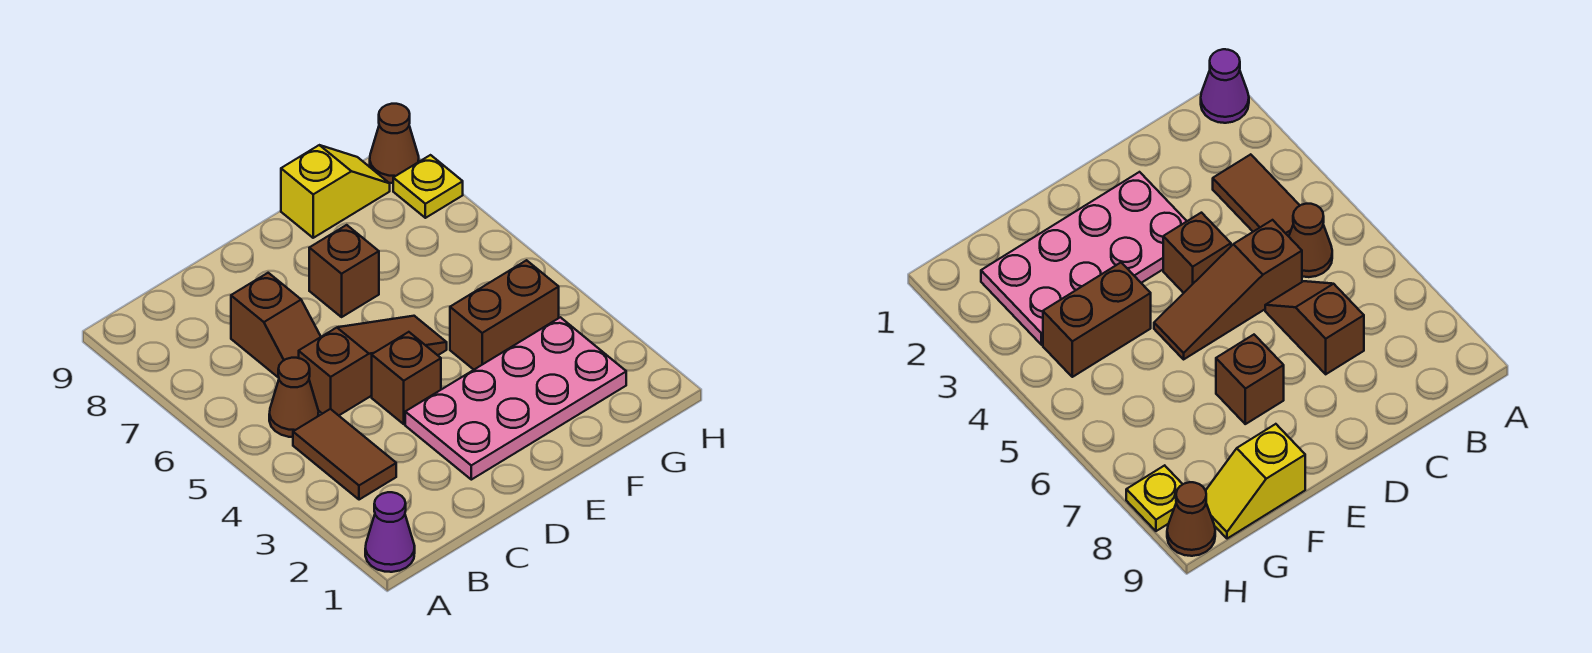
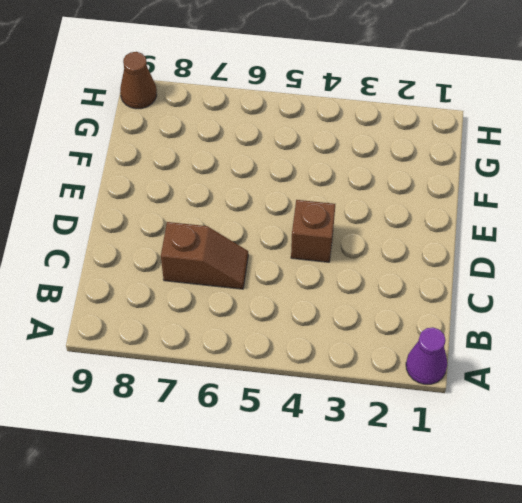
none -> brown tile B3:B4 level 1
none -> brown cone B5 level 1
none -> brown slope C5:E5 level 1 top C

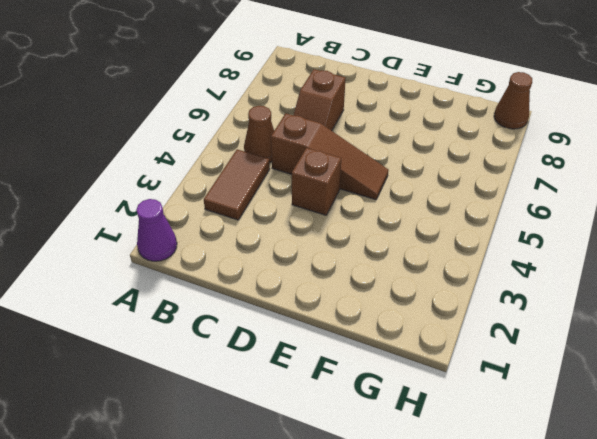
none -> pink plate D2:G3 level 1
none -> brown brick E7 level 1
none -> brown brick F4:G4 level 1

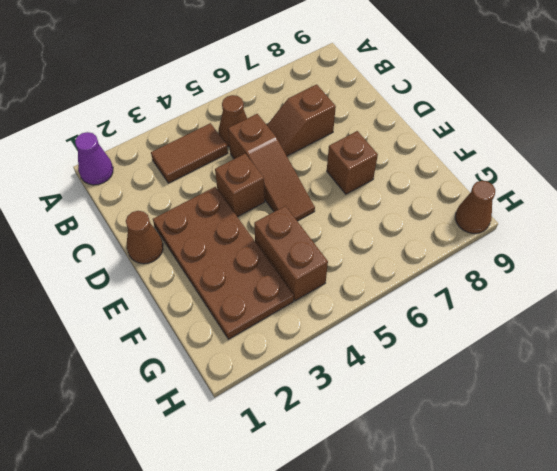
brown cone D1 level 1 -> none
brown plate D2:G3 level 1 -> pink plate D2:G3 level 1
none -> yellow slope F9:G9 level 1 top F
none -> yellow plate H8 level 1

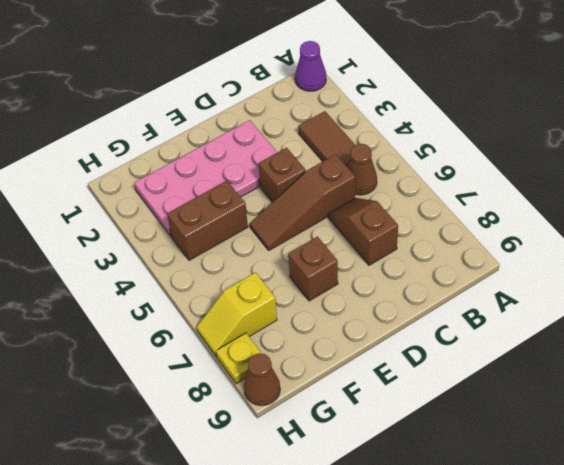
yellow slope G7:H7 level 1 top G -> yellow slope F9:G9 level 1 top F

